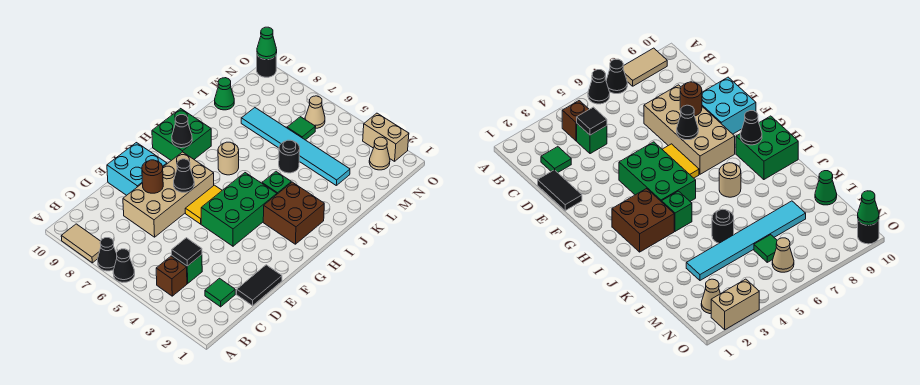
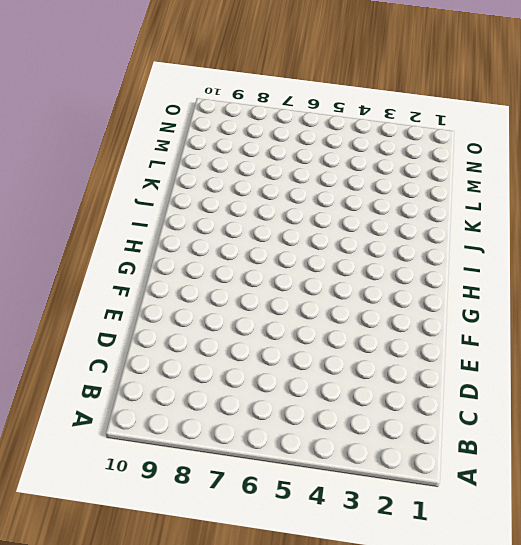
none -> black cone A6 level 1
none -> black cone A7 level 1
none -> tan tile A8:A9 level 1

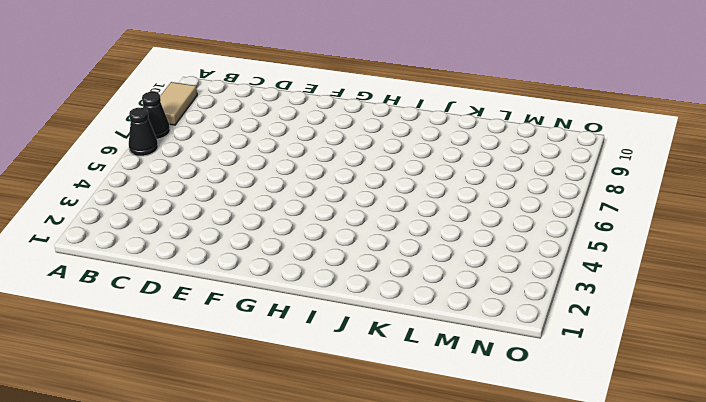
none -> brown brick B4 level 1
none -> green tile C2 level 1
none -> green brick C4 level 1

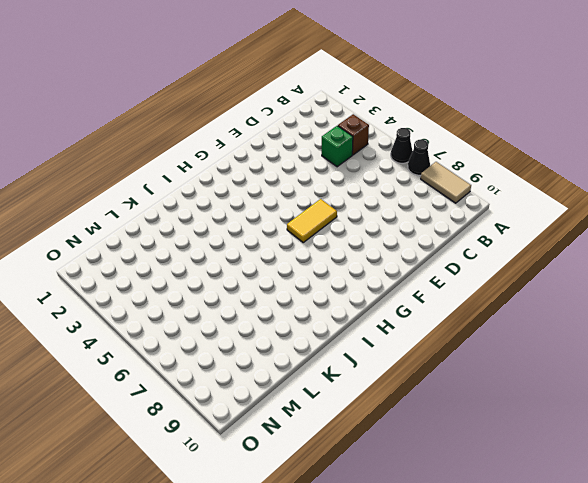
none -> green tile C2 level 1
none -> black tile D1:E1 level 1
none -> tan brick D7:G8 level 1

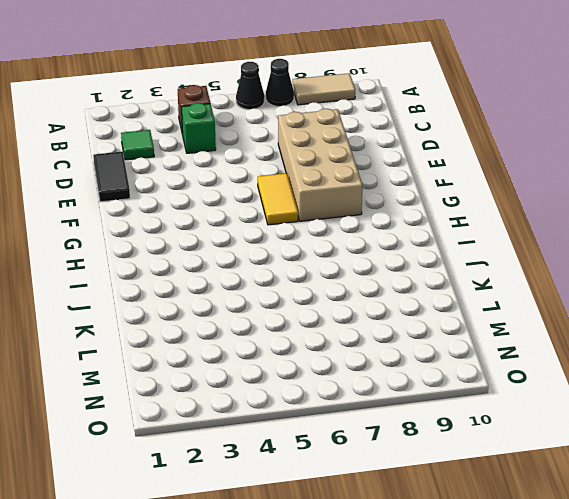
none -> cyan brick E9:F10 level 1
none -> green brick F4:H5 level 1
none -> brown brick H2:I3 level 1

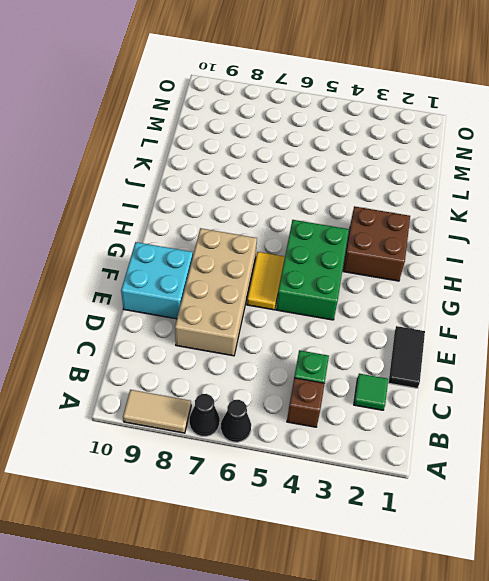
none -> green brick H9:I10 level 1
none -> green brick I4 level 1
none -> tan round brick I7 level 1

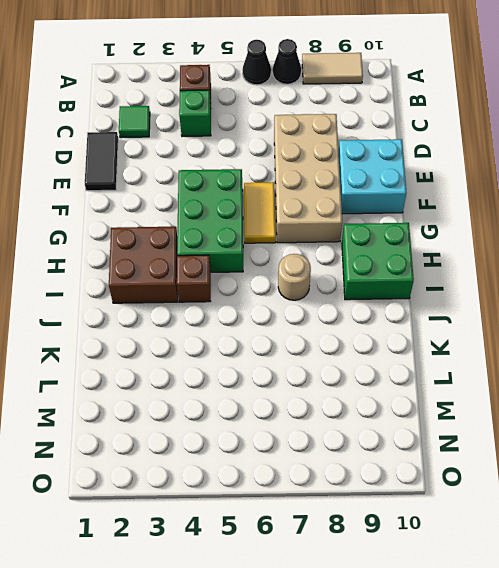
brown brick I4 level 1 -> green brick I4 level 1
none -> black round brick K5 level 1
none -> cyan tile L3:L8 level 1
none -> green cone L10 level 1

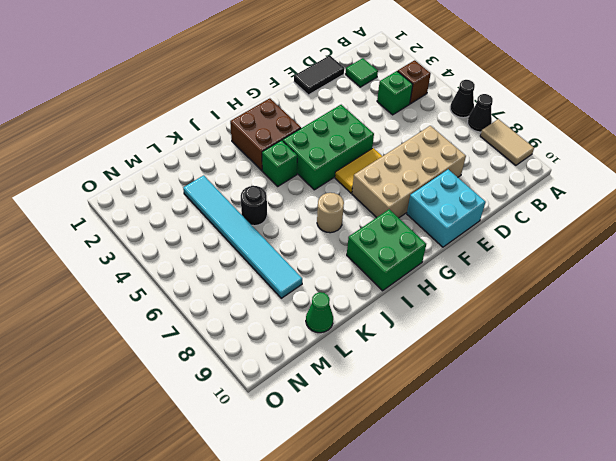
none -> green tile M6 level 1
none -> tan cone N2 level 1
none -> tan cone N6 level 1

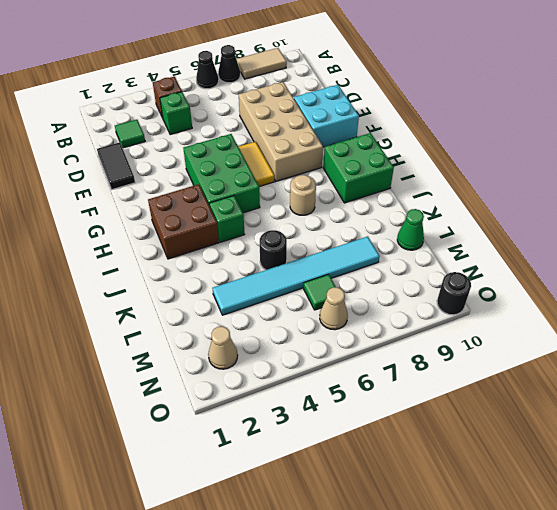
none -> tan brick O2:O3 level 1
none -> black tile C4 level 2
none -> brown round brick E8 level 2

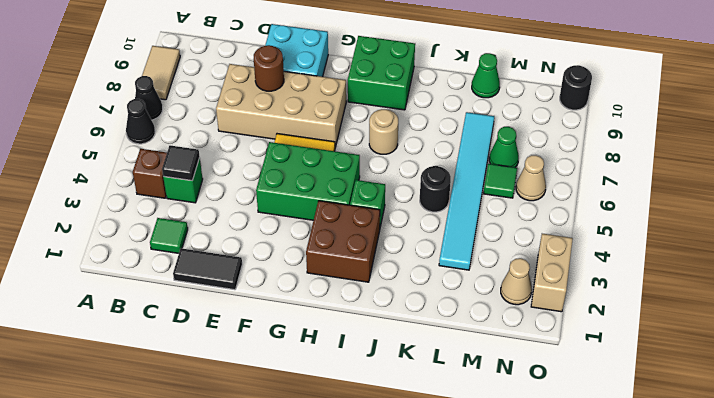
green cone M7 level 1 -> green cone O10 level 2
none -> black cone F7 level 2
none -> black cone H9 level 2

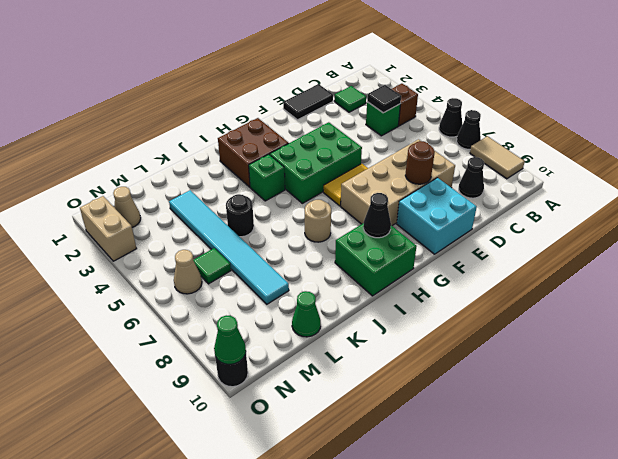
black cone C9 level 1 -> black cone F7 level 2

